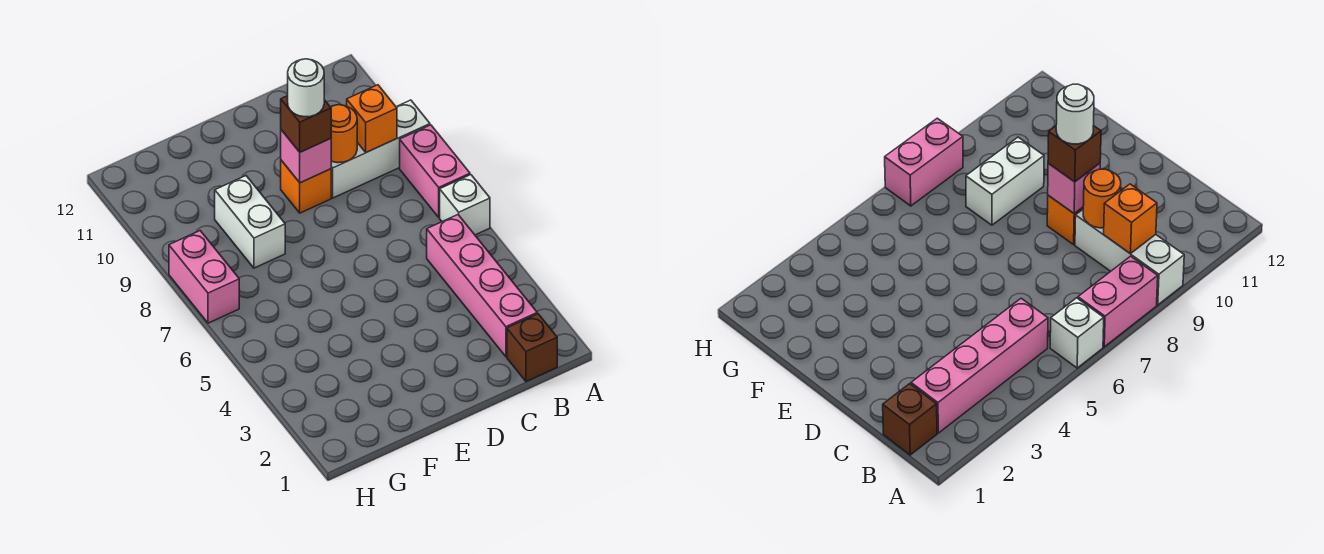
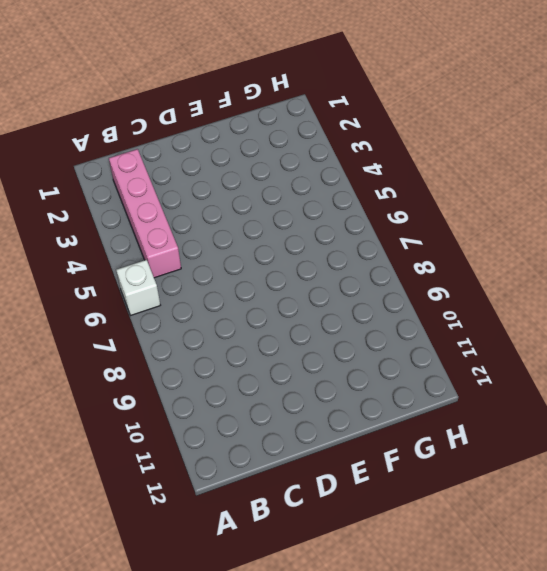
none -> pink brick A7:A8 level 1
none -> white brick A9:C9 level 1
none -> brown brick B1 level 1

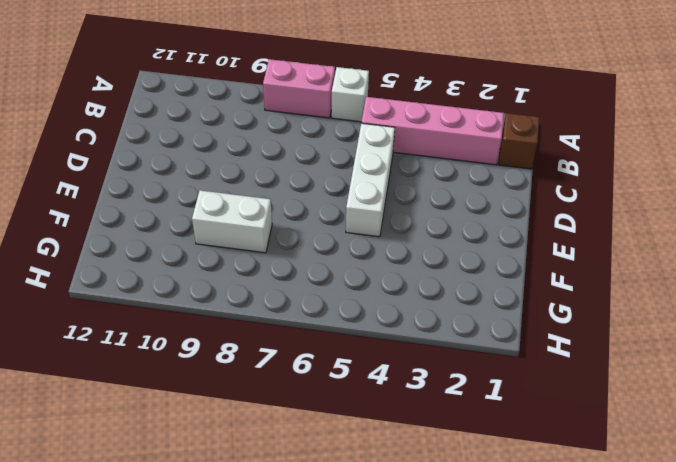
white brick C5:E5 level 1 -> white brick A9:C9 level 1
none -> orange brick D9 level 1
none -> pink brick H7:H8 level 1
none -> orange brick B9 level 2

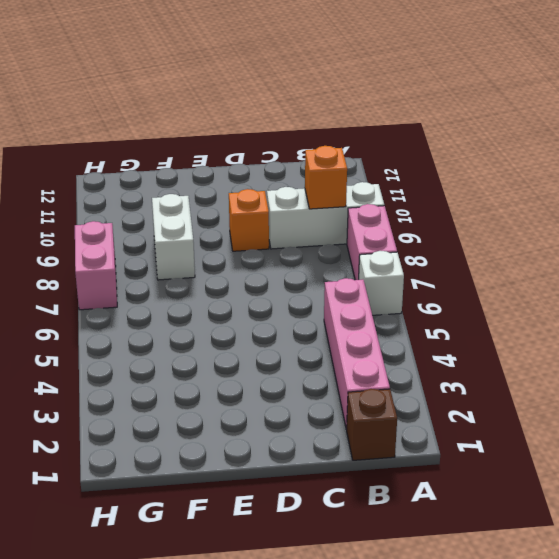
none -> orange round brick C9 level 2
none -> pink brick D9 level 2
none -> brown brick D9 level 3

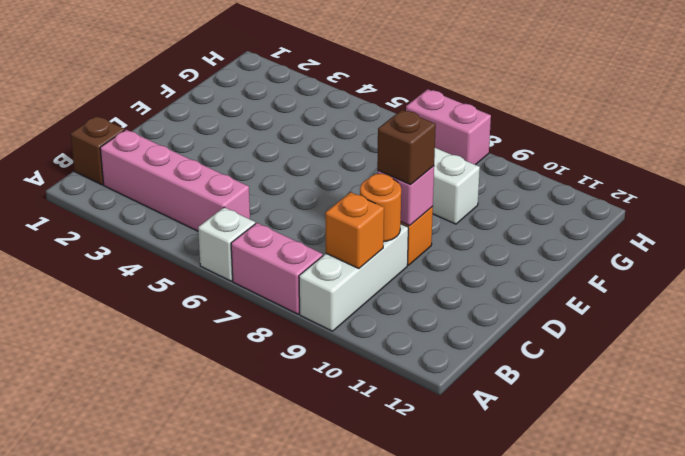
none -> white round brick D9 level 4

